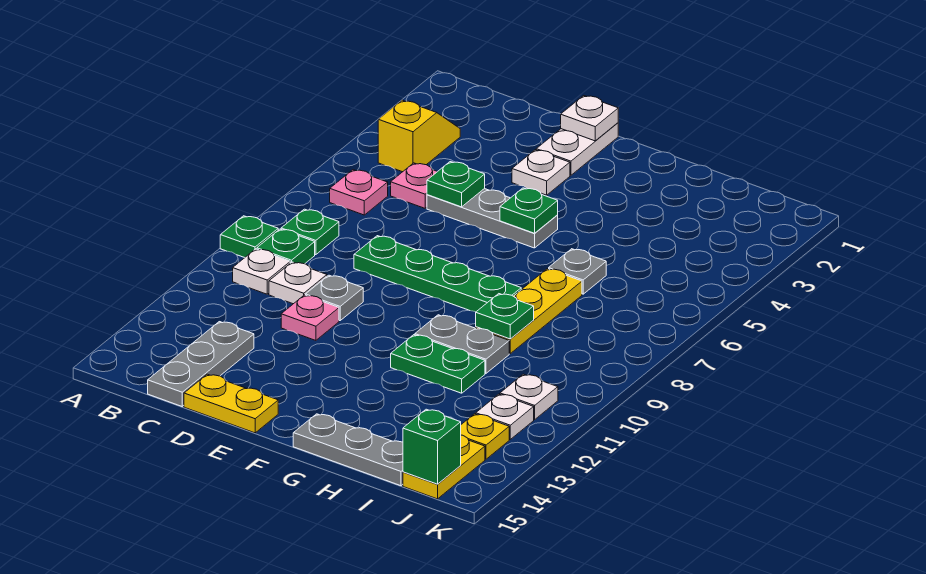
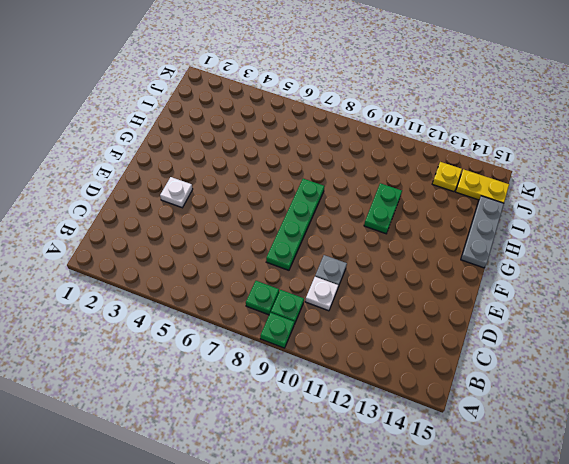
none -> yellow slope B3:B4 level 1 top 4
none -> pink plate B6 level 1
none -> white plate B10 level 1
none -> pink plate C5 level 1

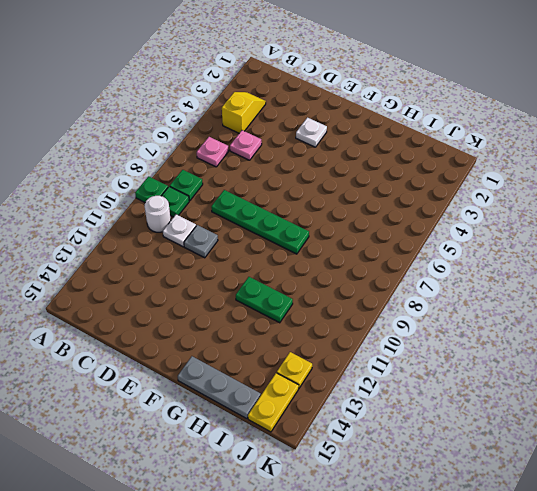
white round brick B10 level 1 -> white plate B10 level 1
none -> grey plate C13:C15 level 1
none -> grey plate D5:F5 level 1
none -> pink plate D11 level 1
none -> yellow plate D15:E15 level 1

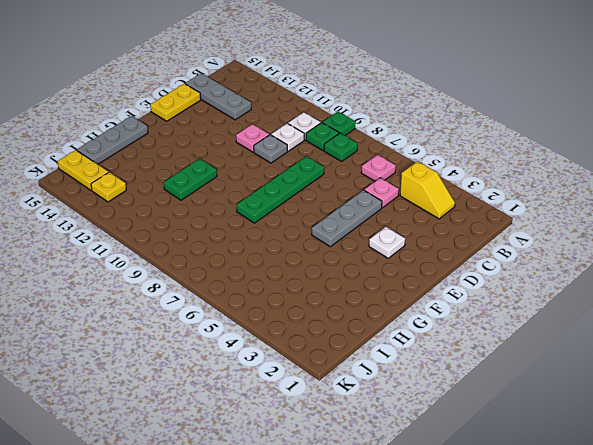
none -> white plate E1:E2 level 1
none -> grey plate G10:H10 level 1
none -> grey plate H6 level 1
none -> yellow plate H7:H9 level 1

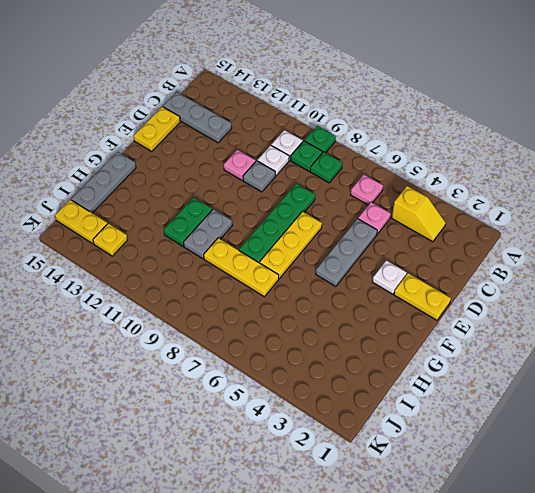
yellow plate E1:E2 level 1 -> white plate E1:E2 level 1
yellow plate E7:G7 level 1 -> none
none -> grey plate H6 level 1
none -> white plate J11 level 1
none -> white plate J12 level 1
none -> green plate D5 level 2

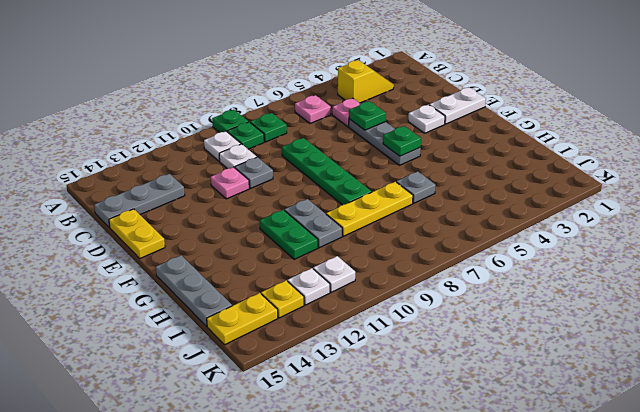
none -> white plate E1 level 2
none -> green plate H9 level 2
none -> green brick J15 level 2

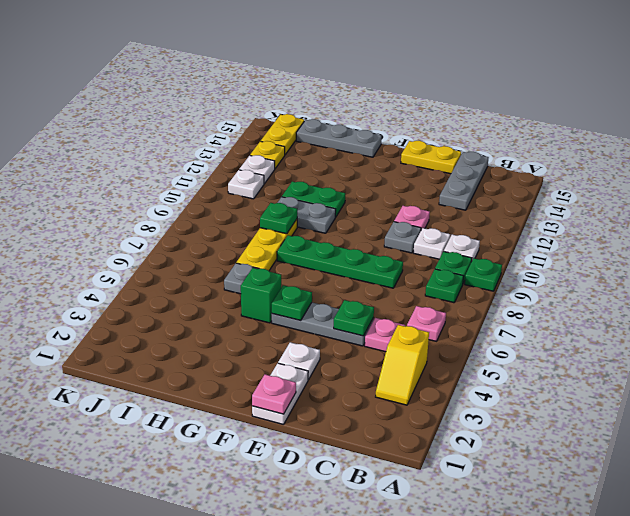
pink plate E1 level 2 -> white plate E1 level 2
green brick G5 level 1 -> green brick J15 level 2

